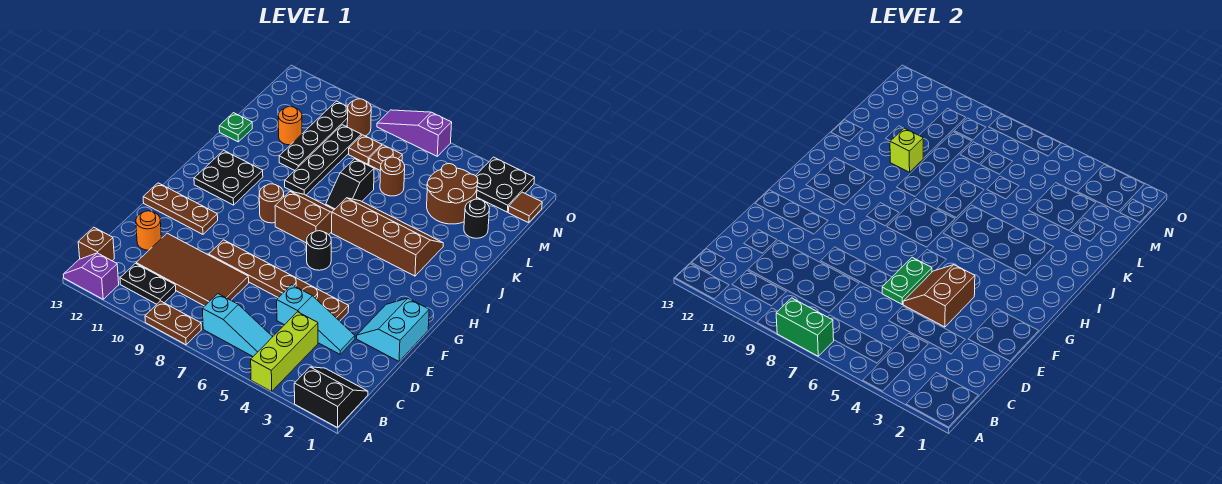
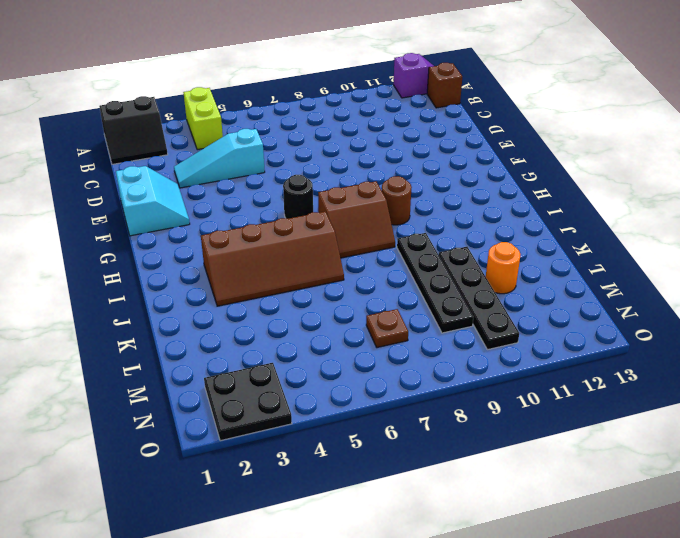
lime brick A4:B4 level 1 -> lime brick A4:C4 level 1
none -> brown plate A8:A9 level 1
none -> cyan slope B5:B7 level 1 top 7
none -> black plate B10:B11 level 1
none -> brown tile C8:D11 level 1

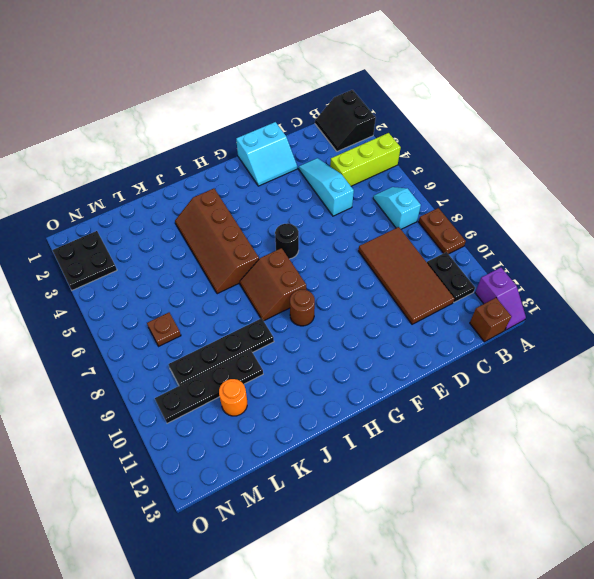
cyan slope B6:B7 level 1 top 7 -> cyan slope B5:B7 level 1 top 7
none -> orange round brick D12 level 1
none -> brown plate E4:E9 level 1
none -> brown plate F11:F13 level 1
none -> black plate H11:I12 level 1

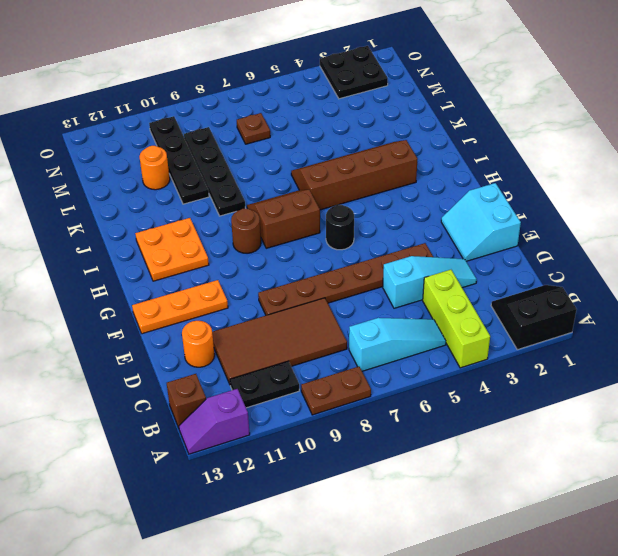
orange plate F11:F13 level 1 -> brown plate F11:F13 level 1
orange plate H11:I12 level 1 -> black plate H11:I12 level 1
none -> black slope J7:K7 level 1 top K
none -> green plate K13 level 1
none -> black round brick L2 level 1
none -> brown round brick L3:M4 level 1

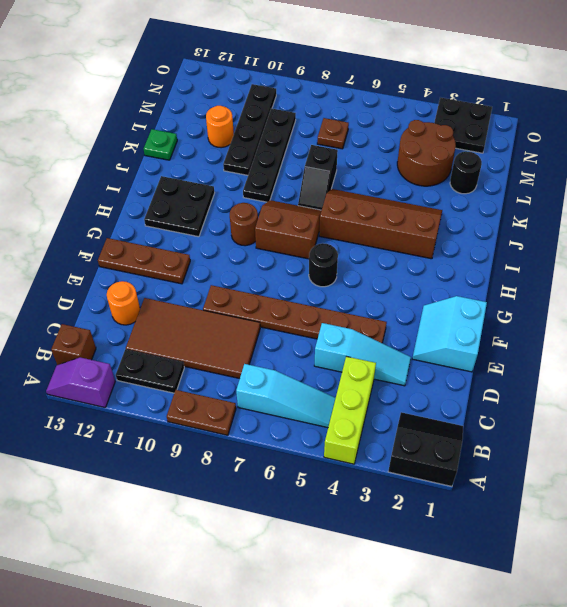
none -> brown round brick L6 level 1
none -> brown plate M8 level 1
none -> brown tile N1 level 1
none -> brown round brick N9 level 1

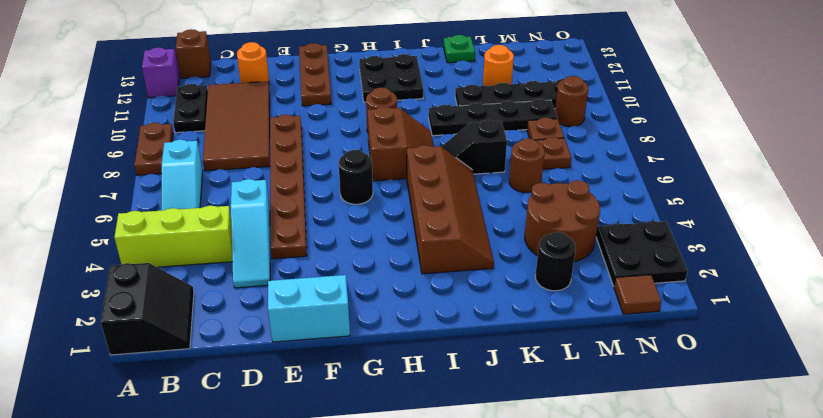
none -> purple slope O6:O8 level 1 top 6
none -> green brick A7:A8 level 2
none -> brown slope E4:F5 level 2 top 4
none -> green plate E6:F6 level 2

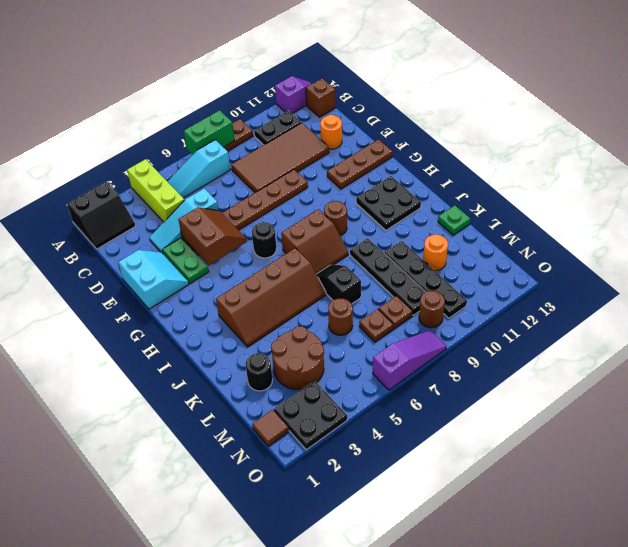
green plate E3:F3 level 1 -> green plate E6:F6 level 2
none -> lime brick K10 level 2

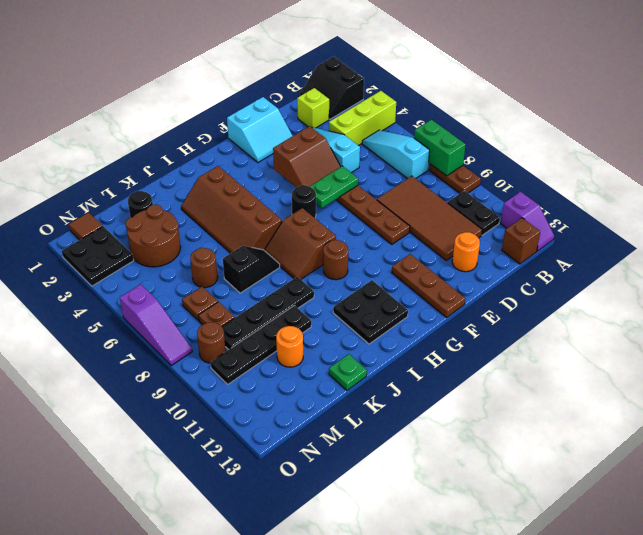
lime brick C2 level 1 -> lime brick K10 level 2

